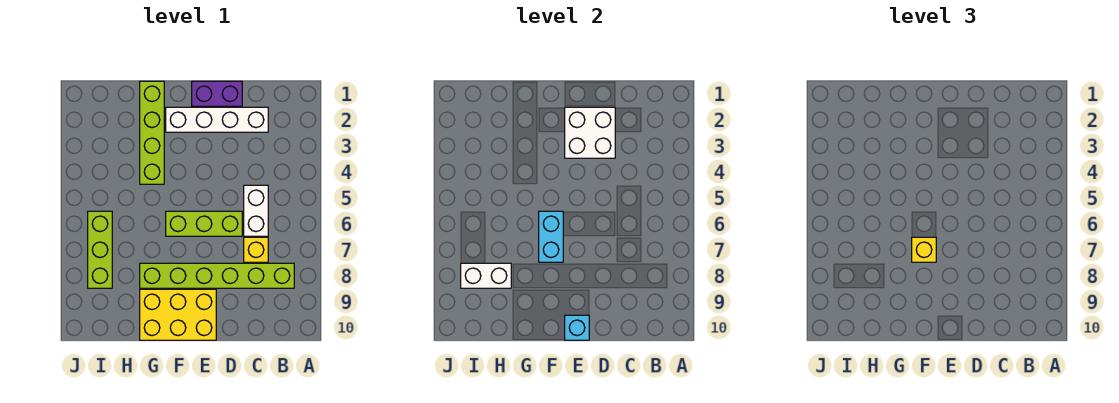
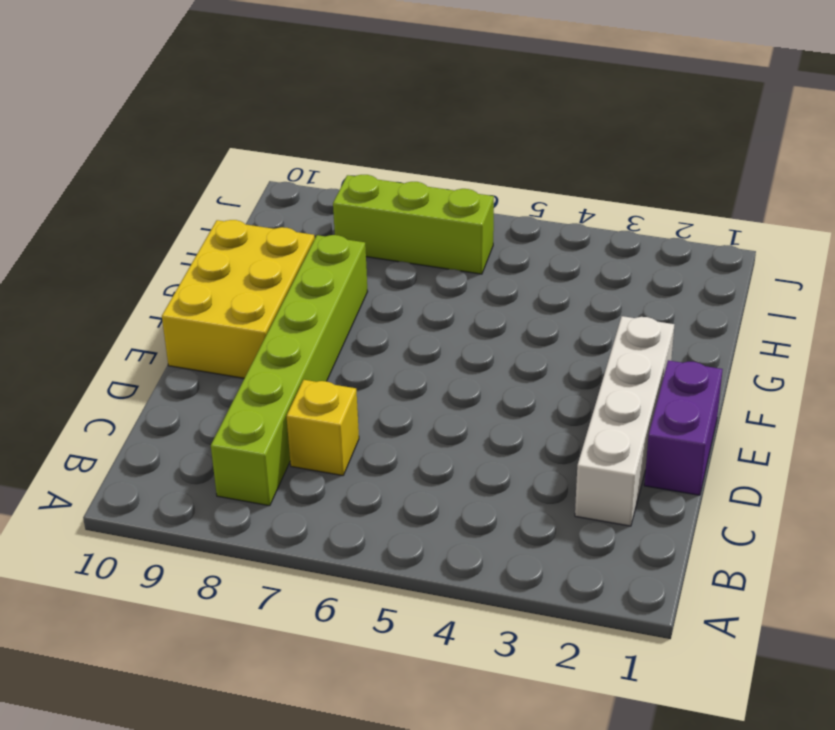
none -> white brick C5:C6 level 1
none -> lime brick D6:F6 level 1
none -> lime brick G1:G4 level 1

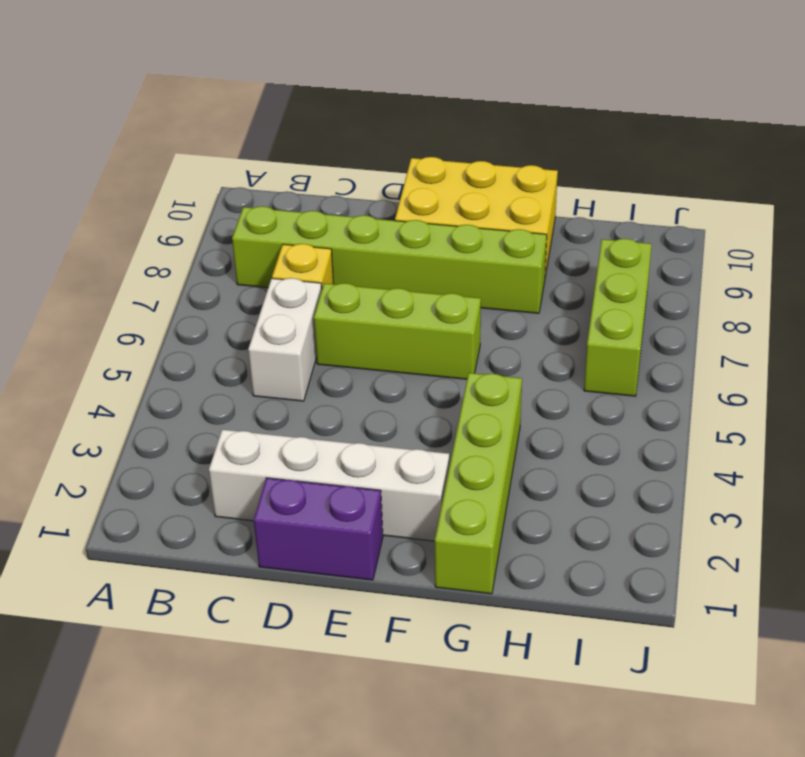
none -> white brick D2:E3 level 2
none -> cyan brick E10 level 2
none -> cyan brick F6:F7 level 2

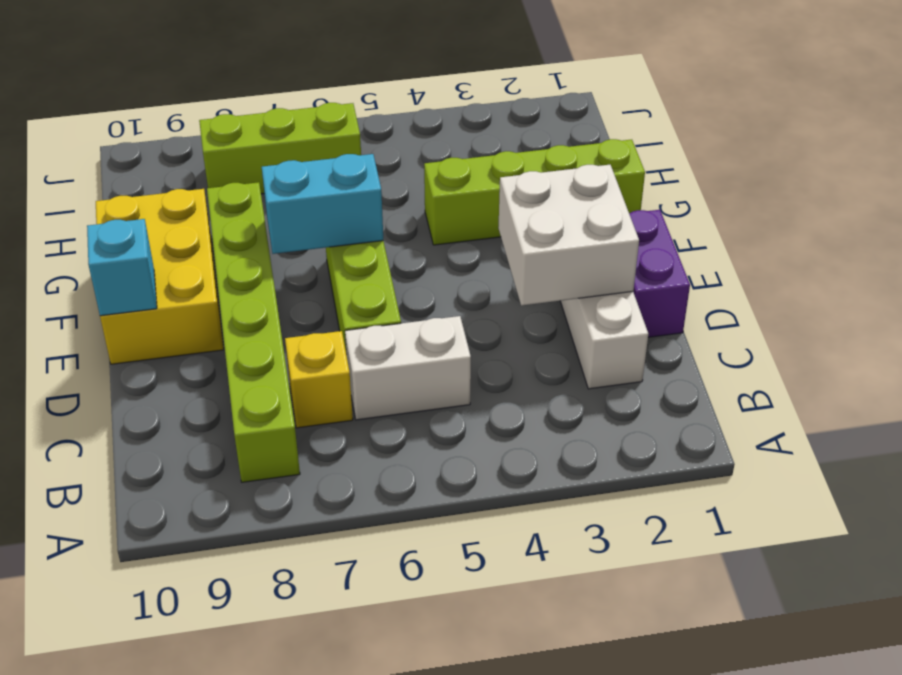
none -> white brick H8:I8 level 2
none -> yellow brick F7 level 3

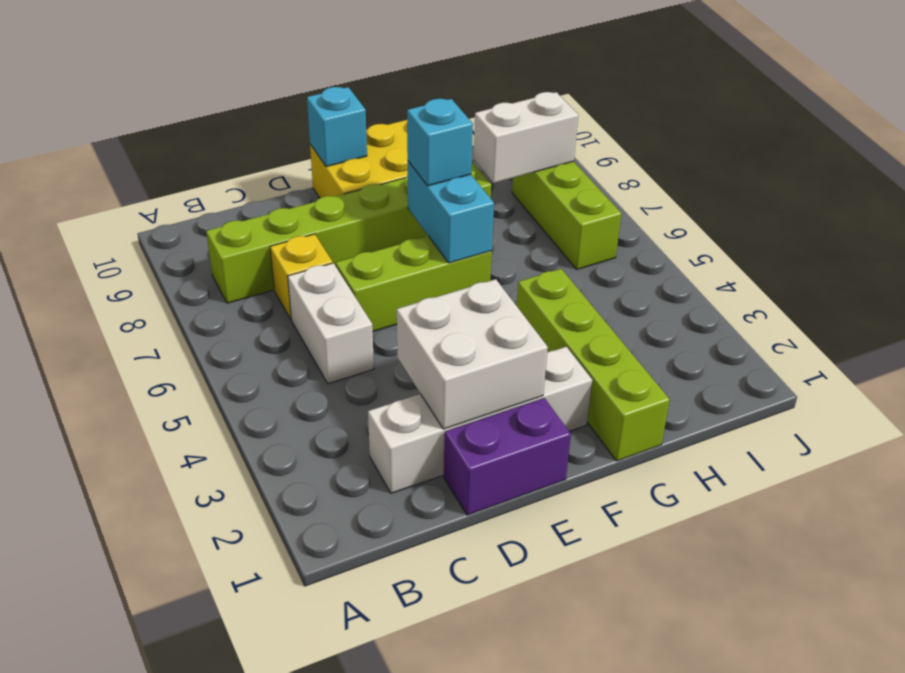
cyan brick F7 level 3 -> yellow brick F7 level 3

